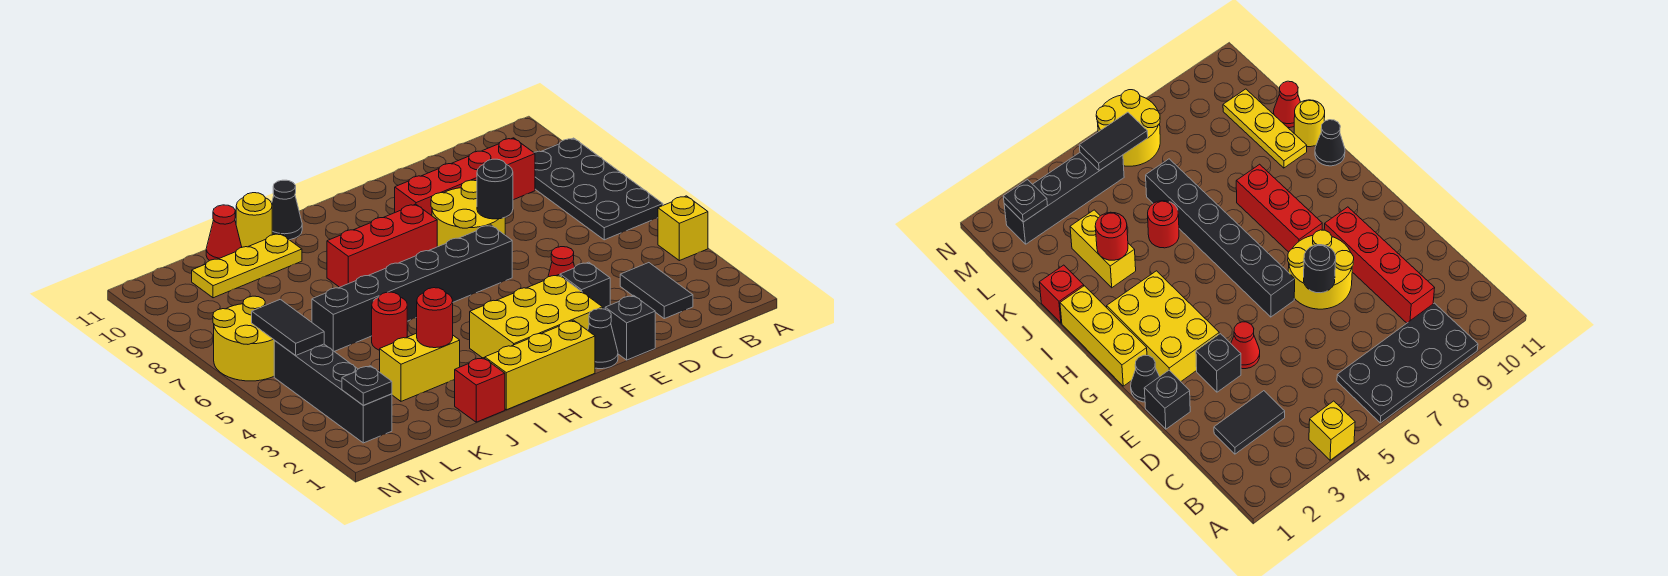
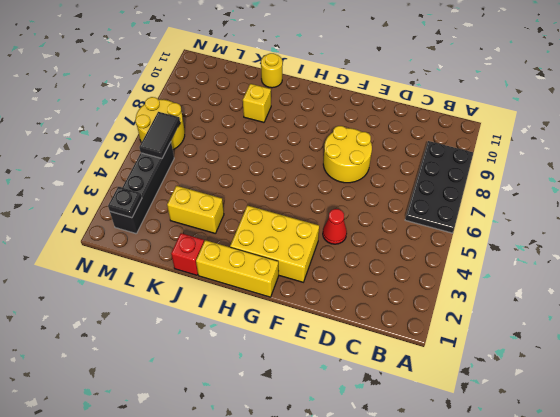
yellow brick J9 level 1 -> yellow brick A4 level 1
none -> black tile C2:C3 level 1
none -> red brick C9:F9 level 1
none -> black brick E1 level 1

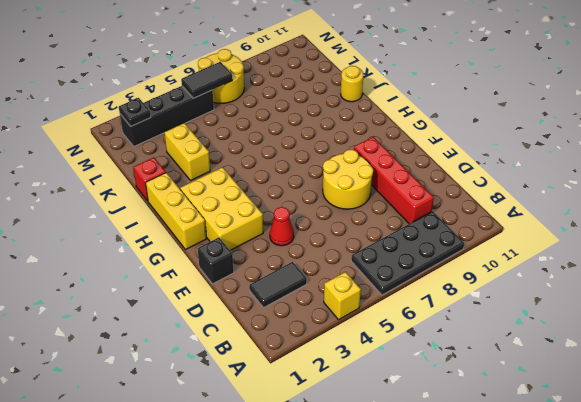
none -> black brick E3 level 1
none -> black cone F1 level 1
none -> black brick F6:K6 level 1

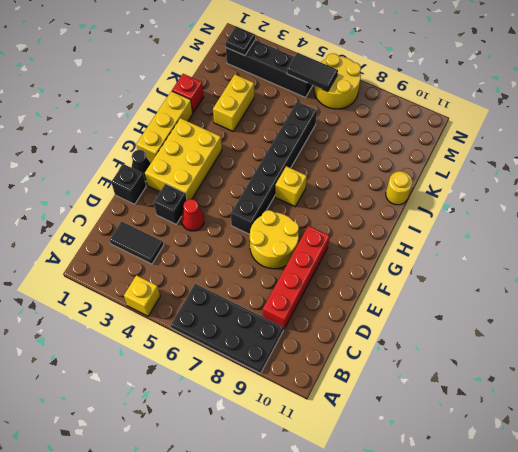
yellow brick H7 level 1 -> none
none -> red brick G8:I8 level 1
none -> black cone I11 level 1
none -> red round brick J5 level 1

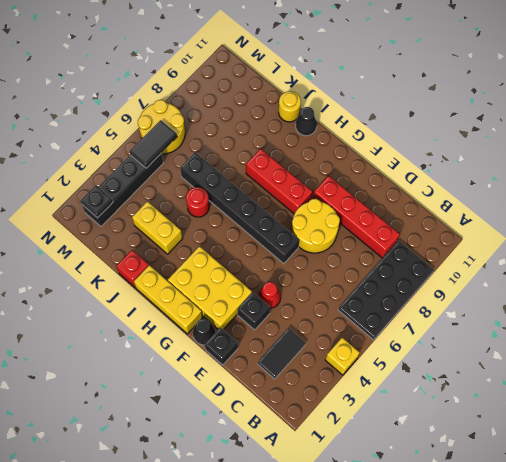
none -> yellow plate J10:L10 level 1
none -> red cone K11 level 1
none -> black round brick E7 level 2

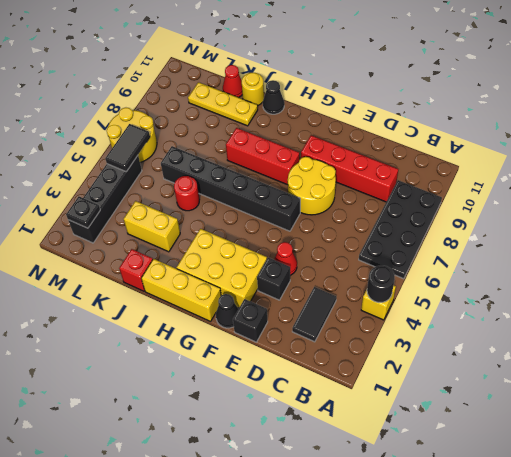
black round brick A4 level 2 -> black round brick E7 level 2
none -> red round brick J3 level 2

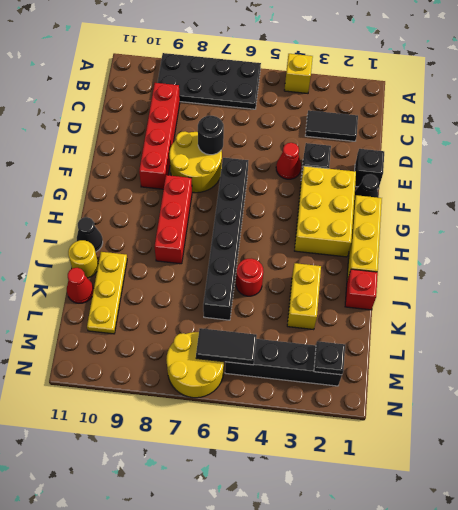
none -> red round brick J3 level 2

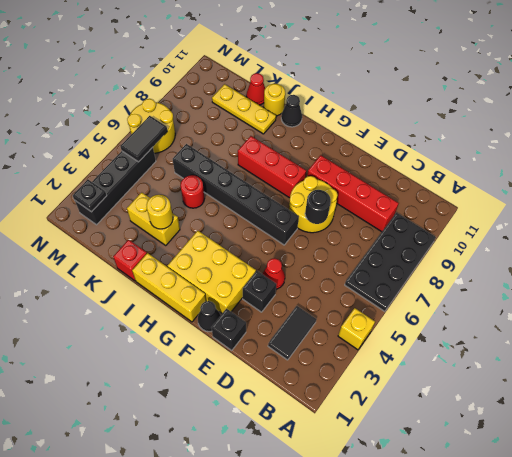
yellow round brick J3 level 2 -> red round brick J3 level 2

